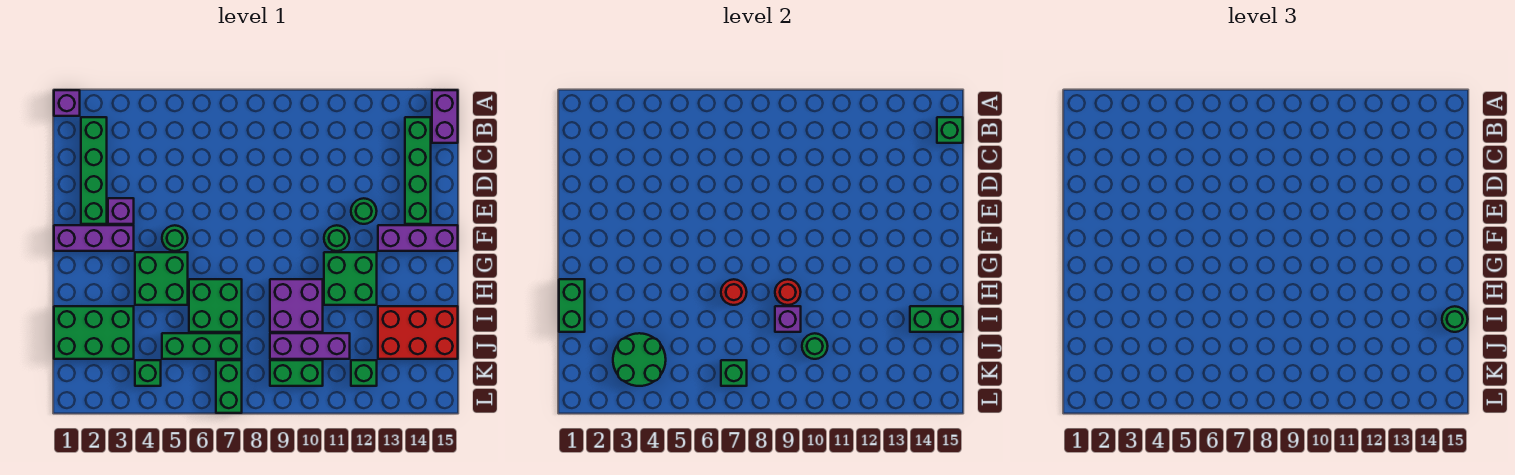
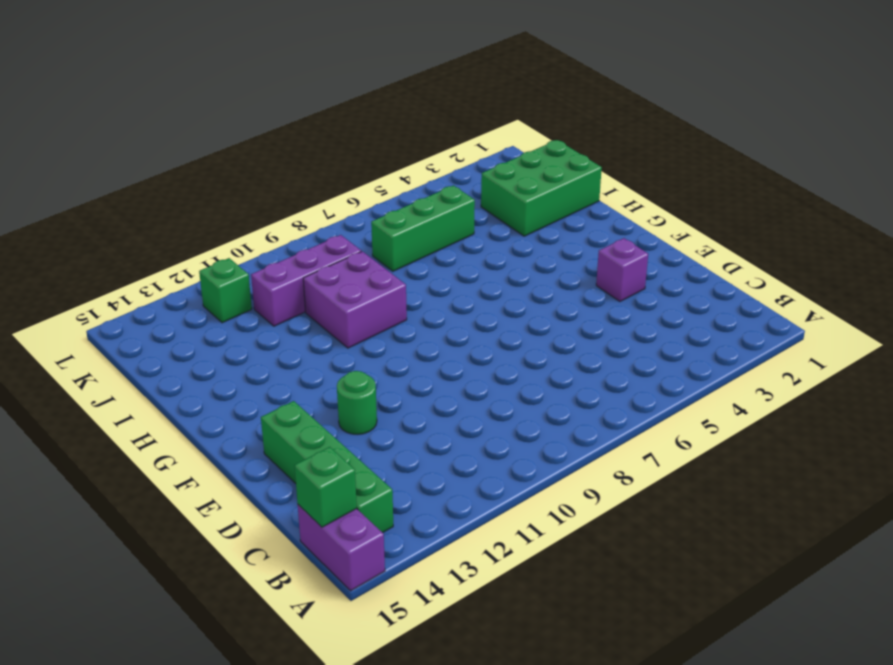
none -> purple brick A1 level 1
none -> green brick B2:E2 level 1
none -> purple brick F1:F3 level 1
none -> green round brick F5 level 1

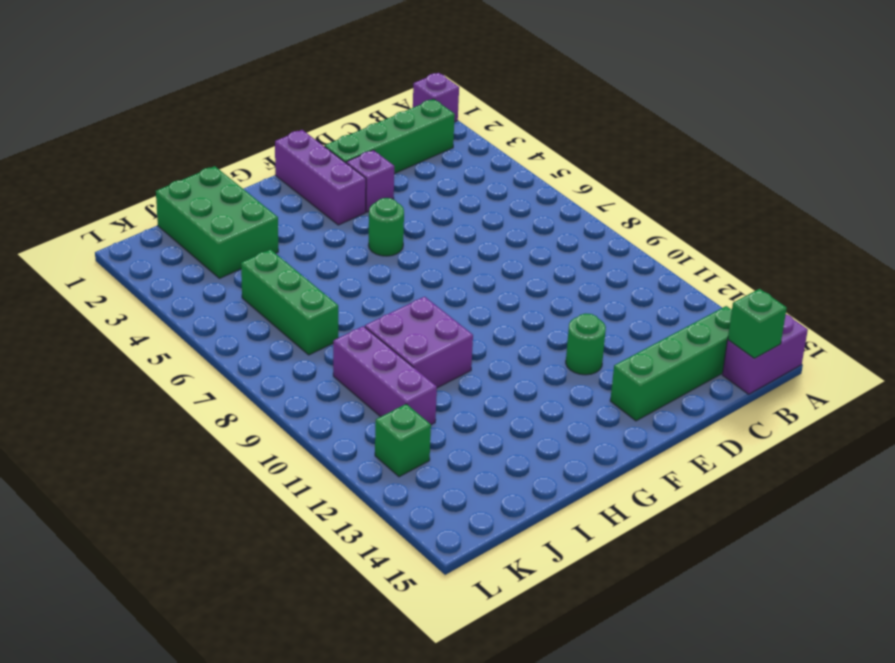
none -> green round brick F11 level 1
none -> purple brick F13:F15 level 1
none -> green brick G4:H5 level 1
none -> green brick G11:H12 level 1

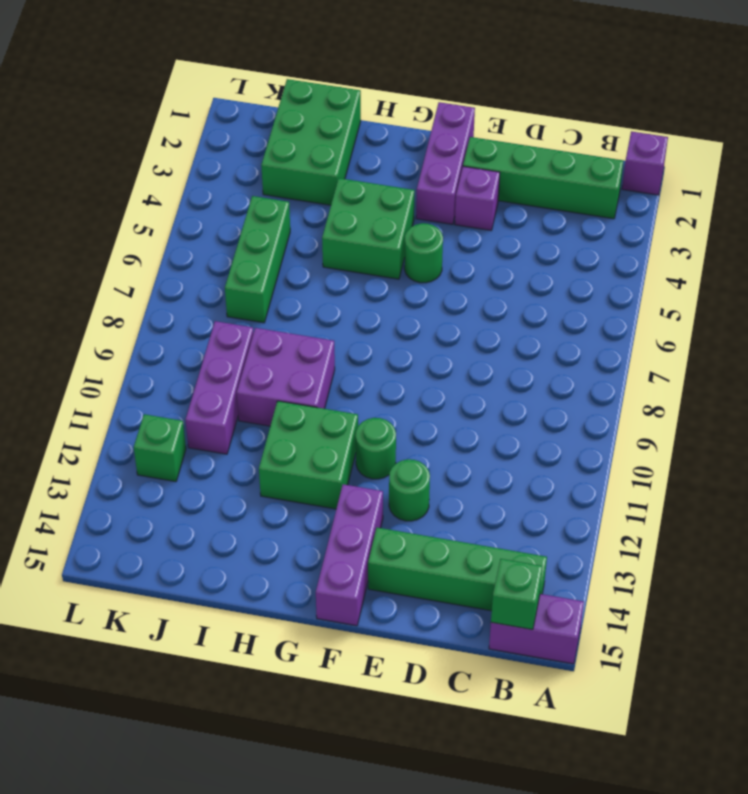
none -> green brick H6:I7 level 1
none -> red brick I13:J15 level 1
none -> green brick K4 level 1
none -> green brick K7:L7 level 1

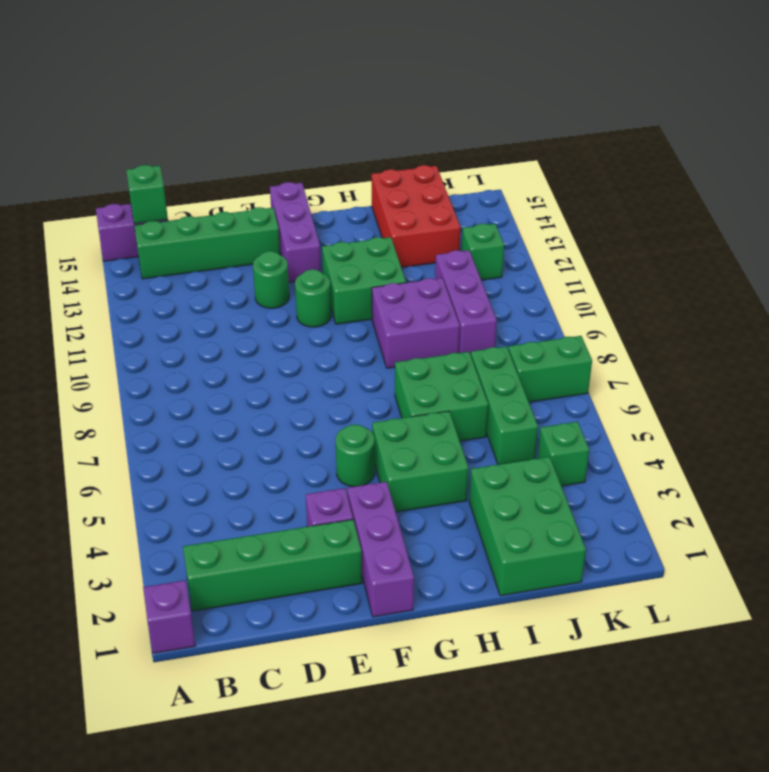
none -> green brick K9:K10 level 1
none -> green brick H1:I1 level 2
none -> red round brick H7 level 2
none -> red round brick H9 level 2

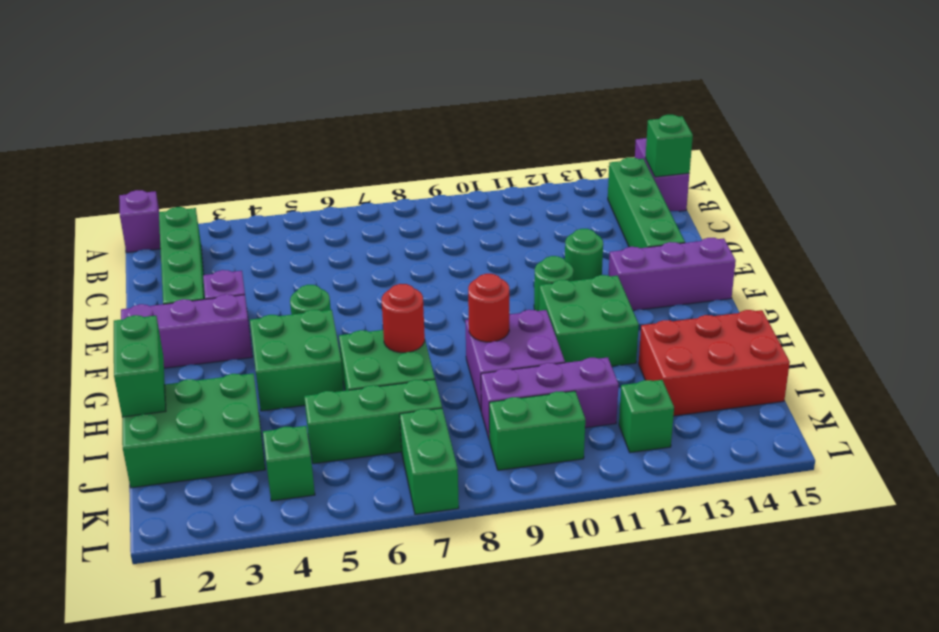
none -> purple brick I9 level 2
none -> green brick I14:I15 level 2
none -> green round brick J3:K4 level 2
none -> green round brick J10 level 2

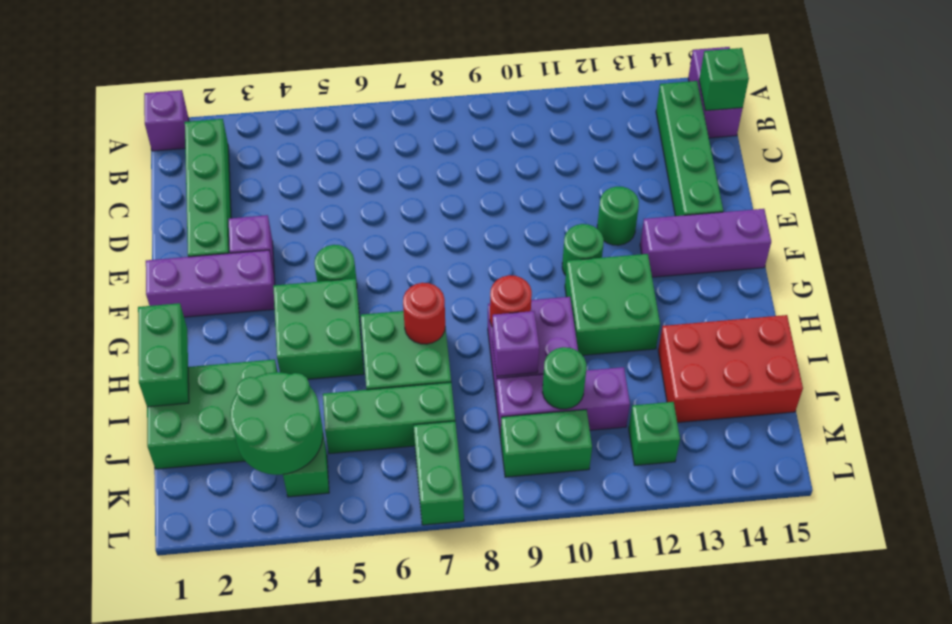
none -> green brick I14:I15 level 2
none -> green brick K7 level 2
none -> green round brick I15 level 3

